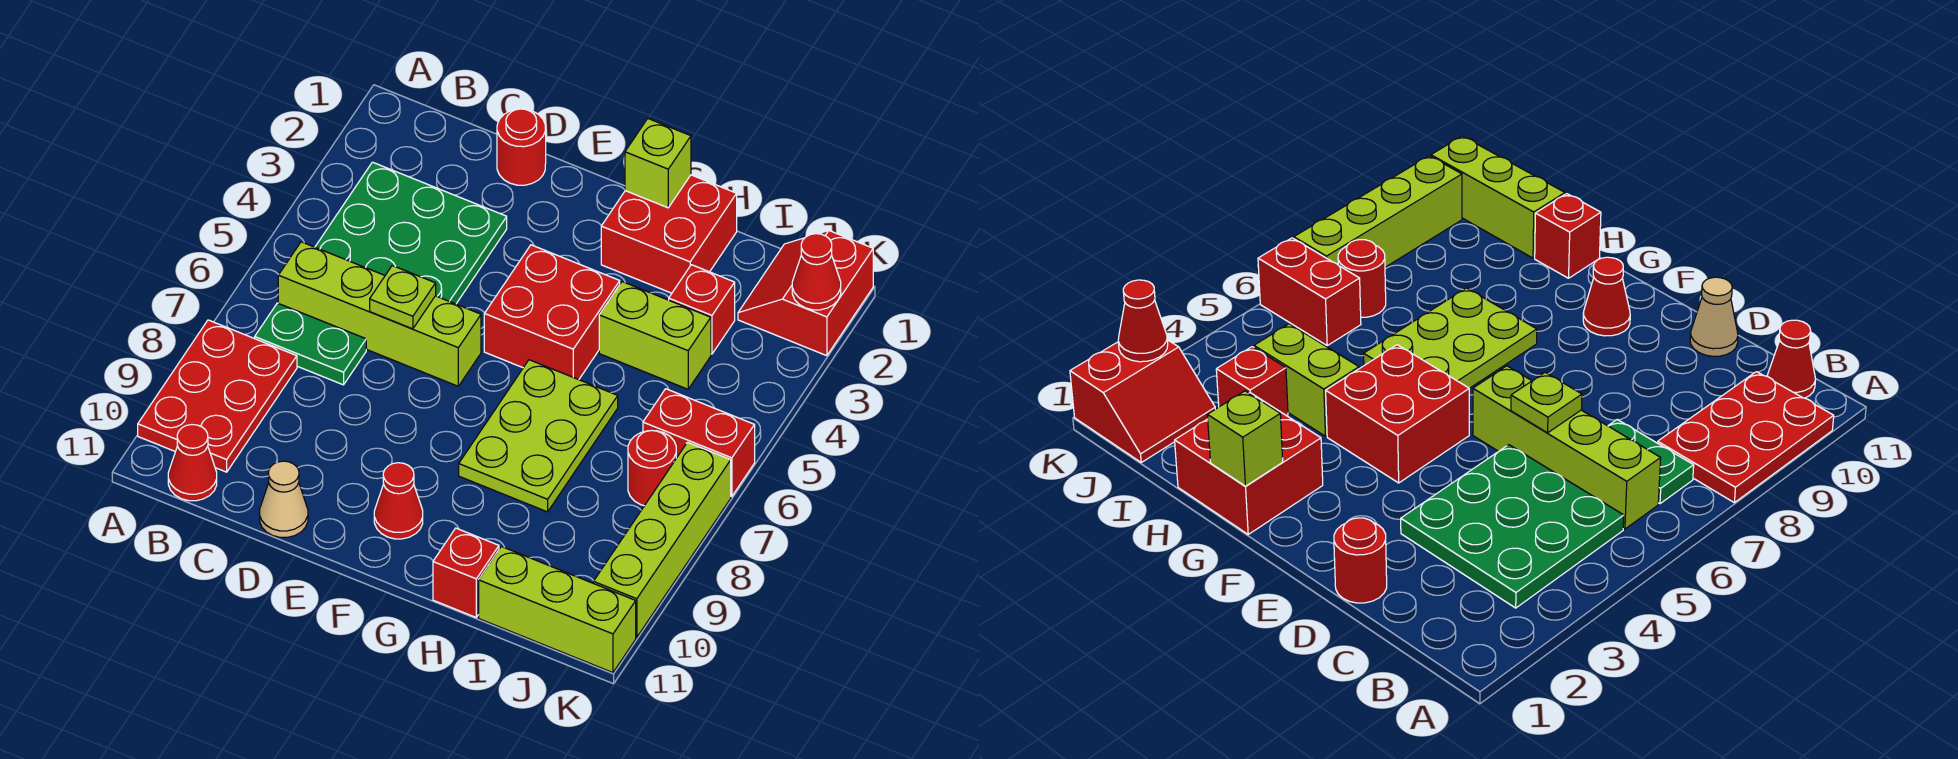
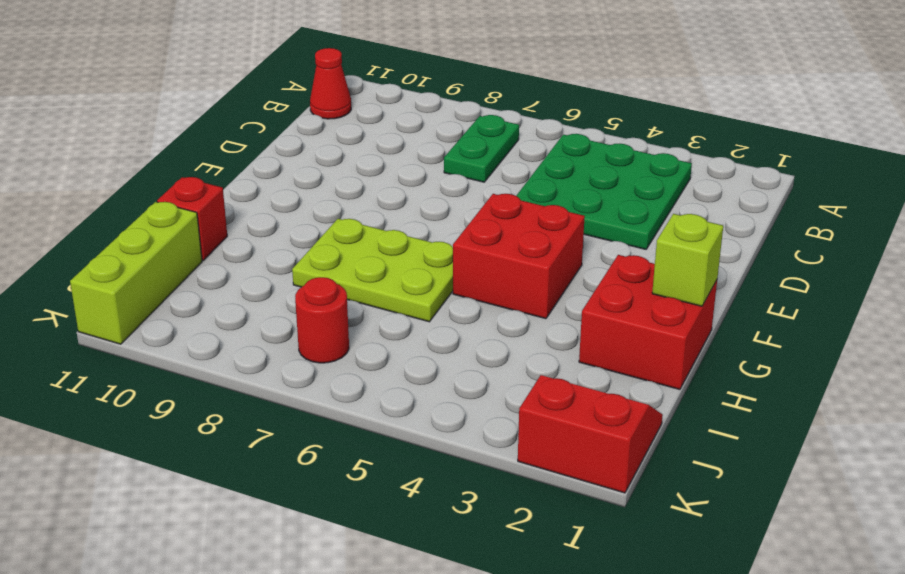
none -> red plate A8:B10 level 1
none -> lime brick B6:E6 level 1
none -> red round brick D1 level 1

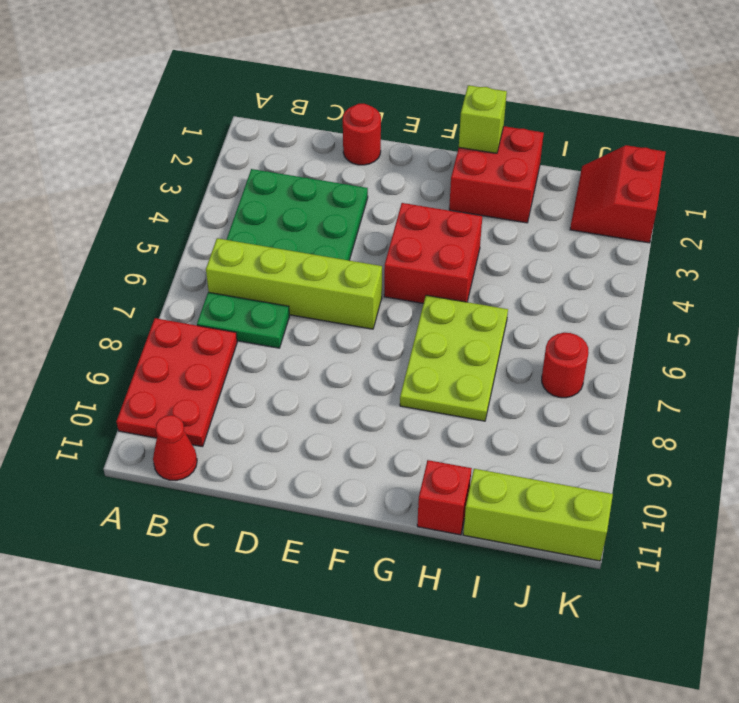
none -> tan cone D11 level 1
none -> red cone F10 level 1
none -> lime brick H4:I4 level 1

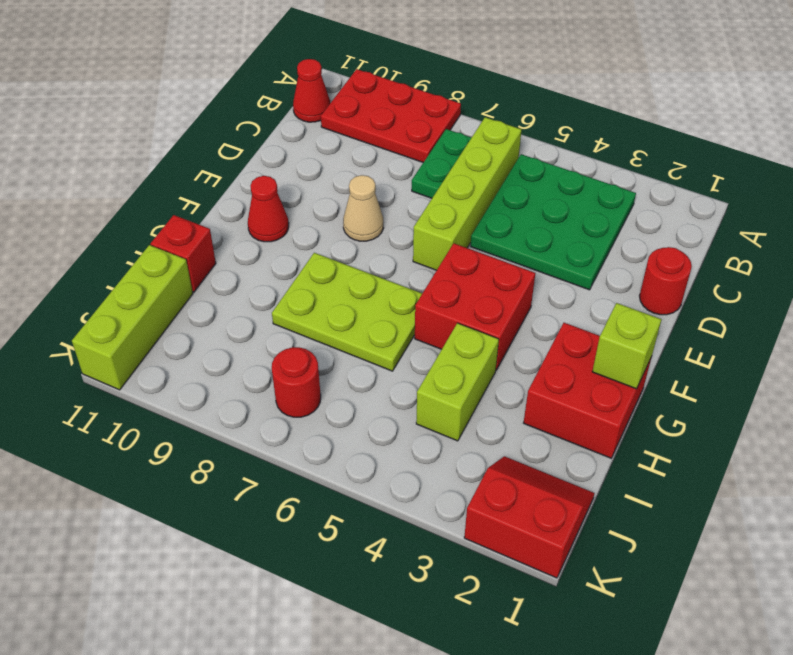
tan cone E8 level 1 -> tan cone D11 level 1
none -> red brick I3 level 1
none -> red brick J6:K6 level 1
none -> lime brick K7:K10 level 1

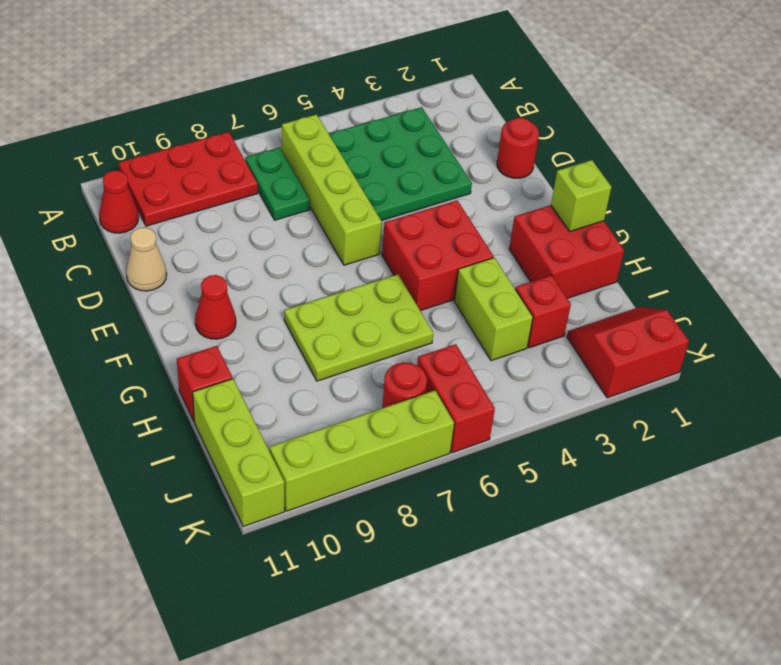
none -> lime plate D6 level 2
none -> red cone K2 level 2

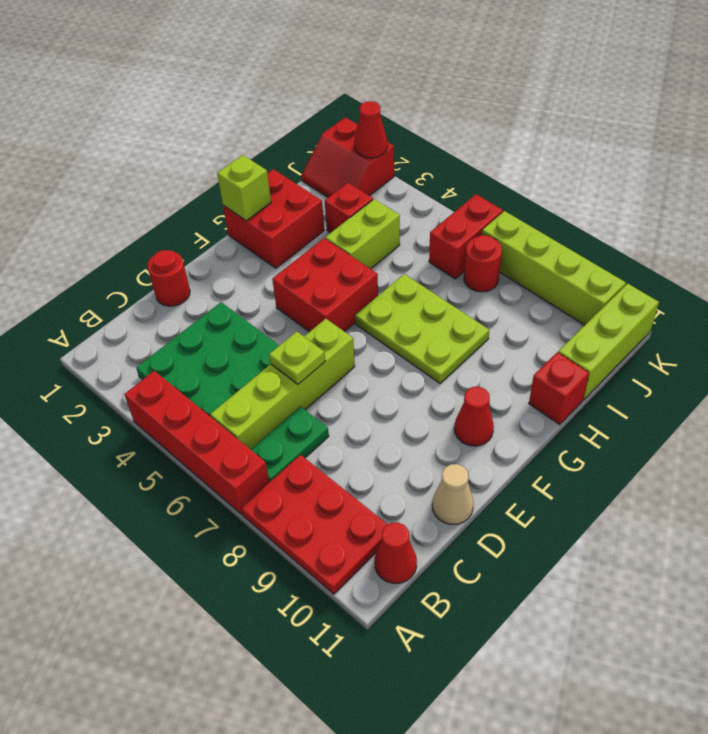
red brick A4:A7 level 1 -> none

